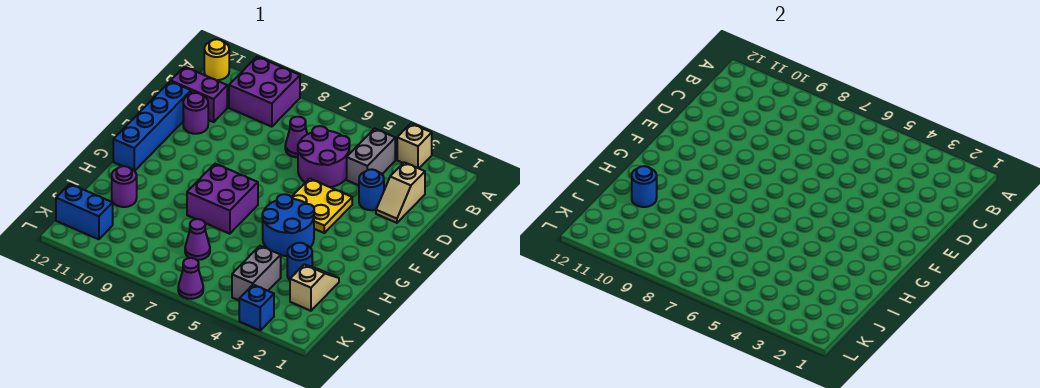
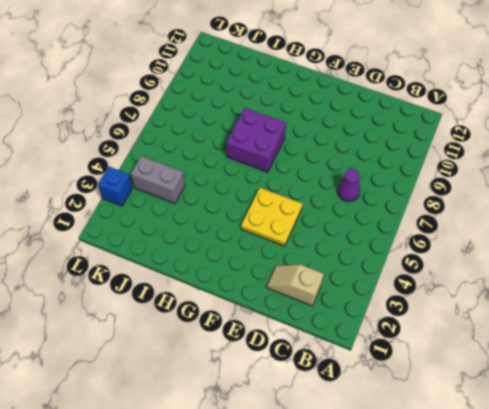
none -> tan brick A3 level 1
none -> purple brick A9:B10 level 1
none -> yellow round brick A12 level 1

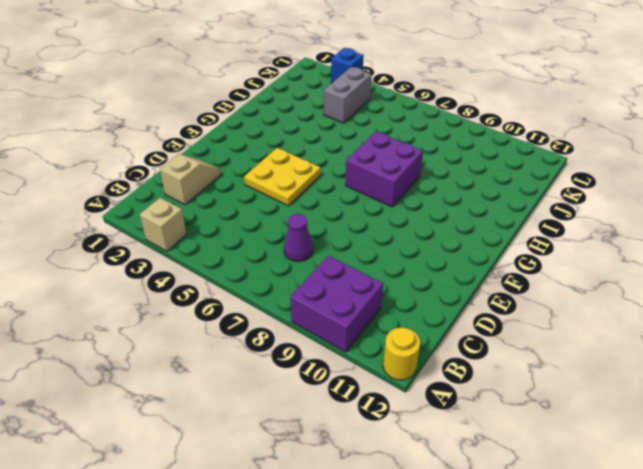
none -> grey brick B4:C4 level 1
none -> purple round brick C5:D6 level 1
none -> purple brick C11:C12 level 1

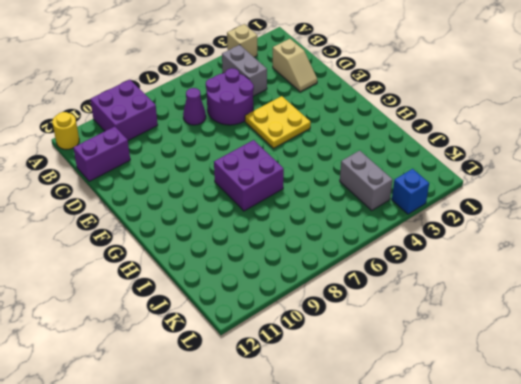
none -> blue round brick D3 level 1
none -> purple round brick D11 level 1
none -> blue brick D12:G12 level 1

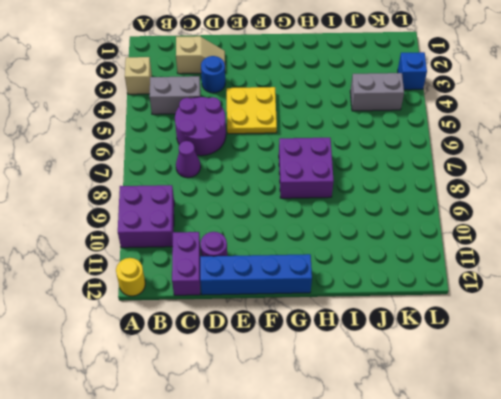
none -> blue round brick G4:H5 level 1
none -> tan slope I2:J2 level 1 top J
none -> blue round brick I3 level 1

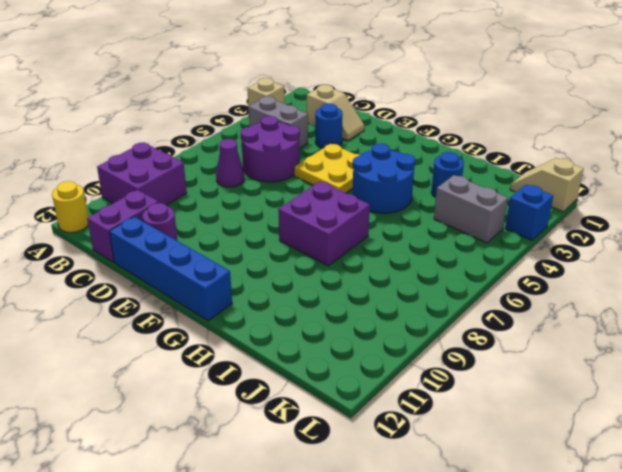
tan slope K1:L1 level 1 top L -> tan slope I2:J2 level 1 top J
none -> purple round brick I11 level 1
none -> purple cone J7 level 1
none -> blue brick K11:K12 level 1

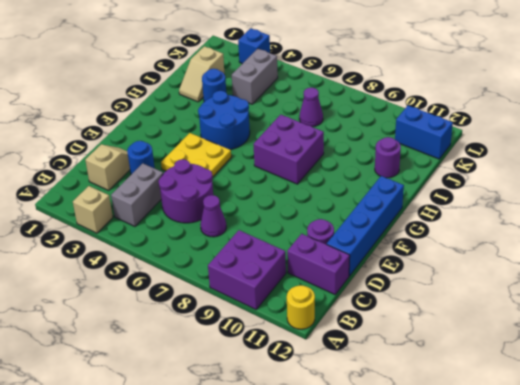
none -> purple cone L6 level 1
none -> blue round brick I11 level 2

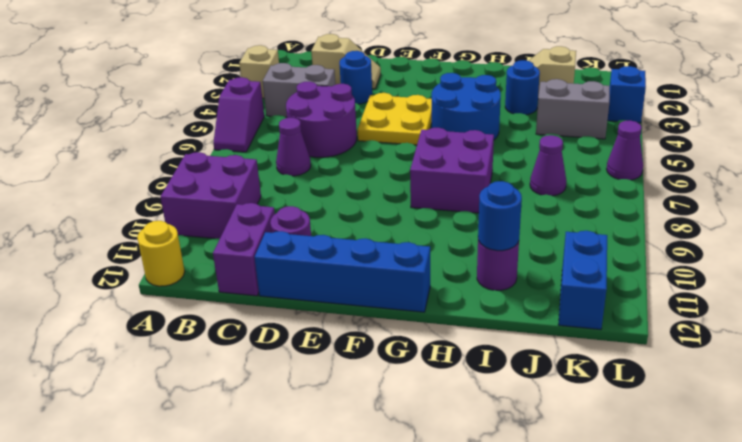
purple slope A5:A6 level 1 top 5 -> none

